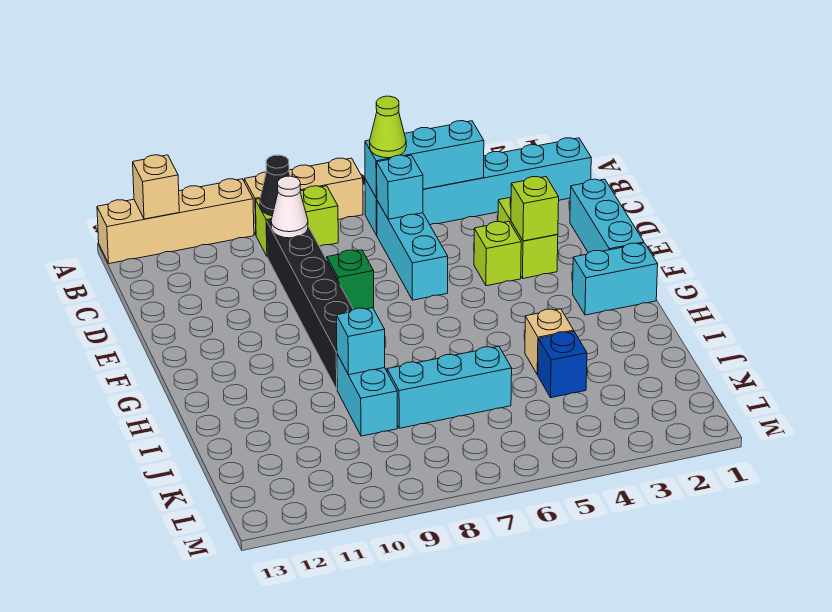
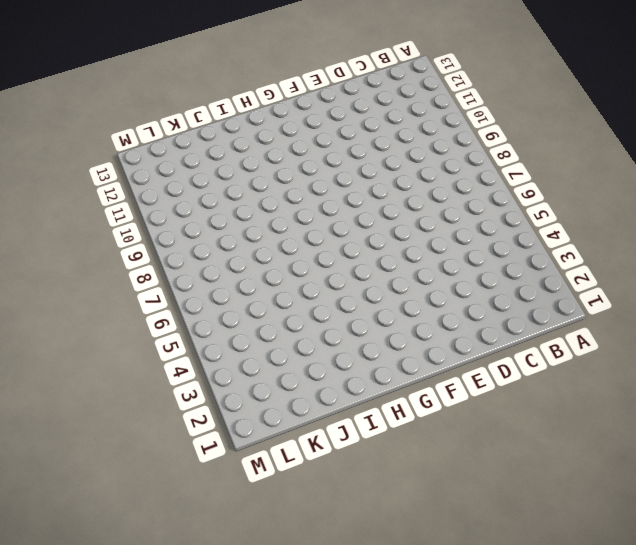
none -> tan brick A7:A9 level 1
none -> tan brick A10:A13 level 1
none -> cyan brick B1:B6 level 1

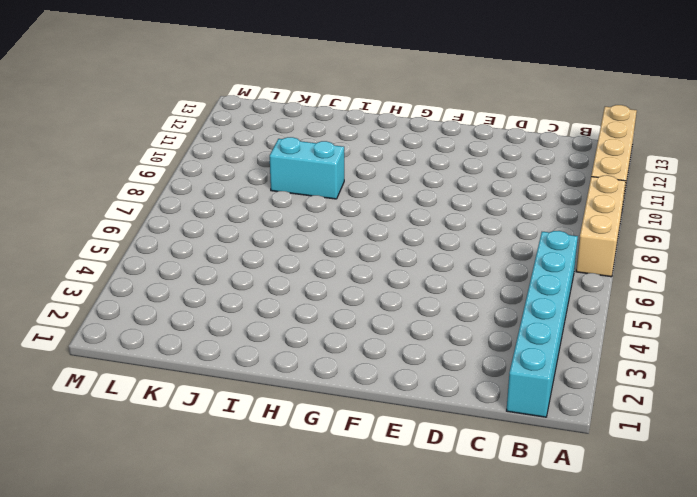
none -> lime brick B8:B9 level 1
none -> cyan brick C6:E6 level 1
none -> black brick C9:H9 level 1

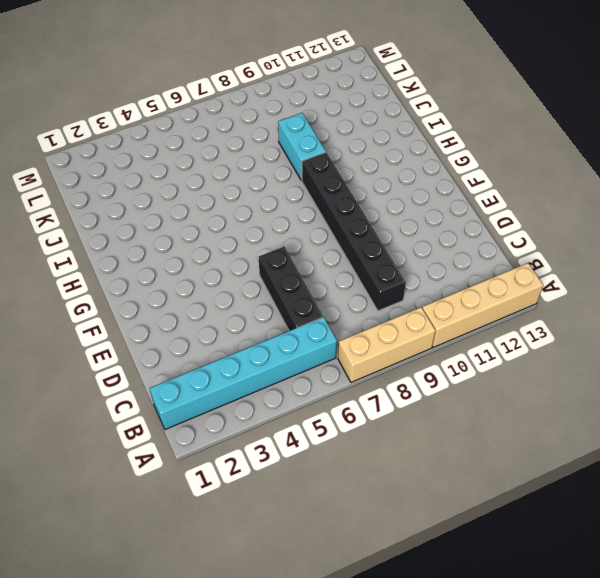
black brick C6:E6 level 1 -> cyan brick C6:E6 level 1
none -> lime brick B8:B9 level 1
none -> cyan brick D1:F1 level 1
none -> lime brick D3:E3 level 1

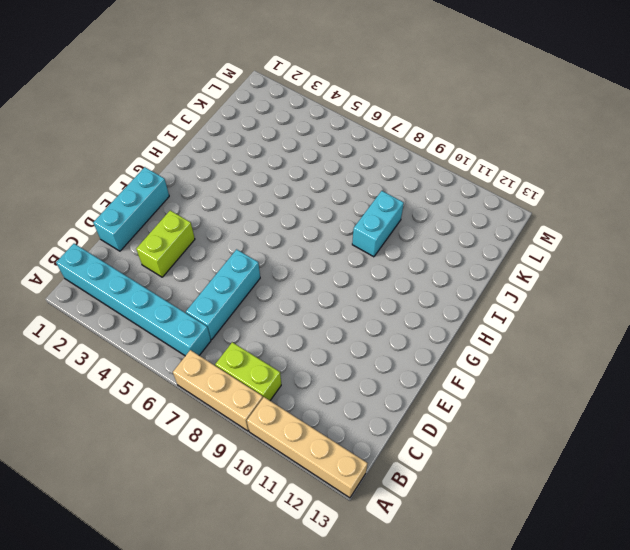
none -> black brick C9:H9 level 1
none -> lime brick E4 level 1
none -> green brick E8 level 1

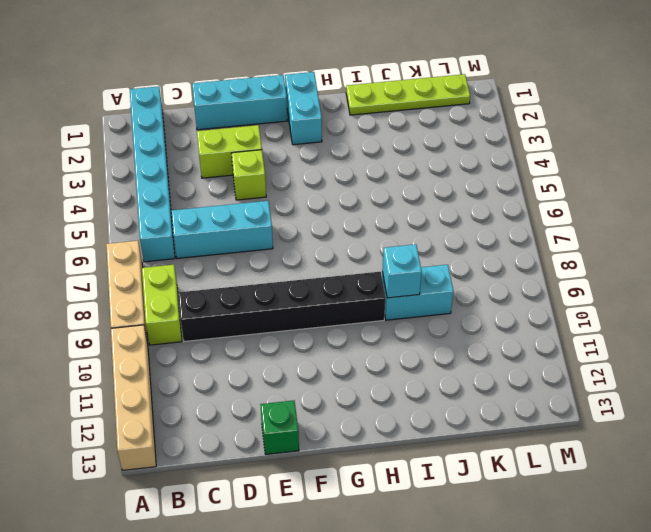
green brick E13 level 1 -> green brick E8 level 1
lime plate I1:L1 level 1 -> none
none -> tan brick I4 level 1
none -> blue brick J4 level 1
none -> cyan brick J6:J8 level 1

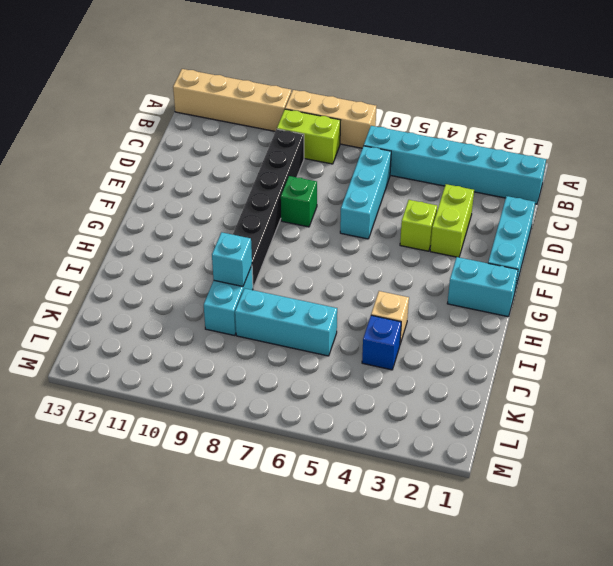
none -> tan brick A12 level 2
none -> cyan brick B4:B6 level 2
none -> black cone B9 level 2

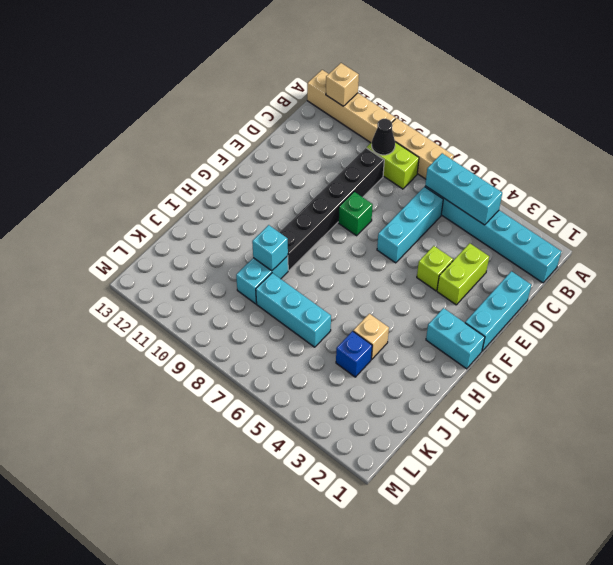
none -> cyan brick C6 level 2
none -> white cone C9 level 2
none -> lime brick E3 level 2

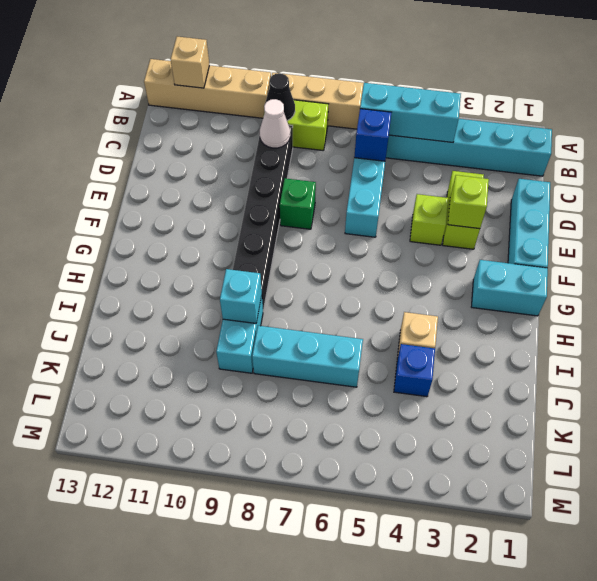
blue brick C6 level 2 -> cyan brick C6 level 2
none -> lime cone B6 level 3

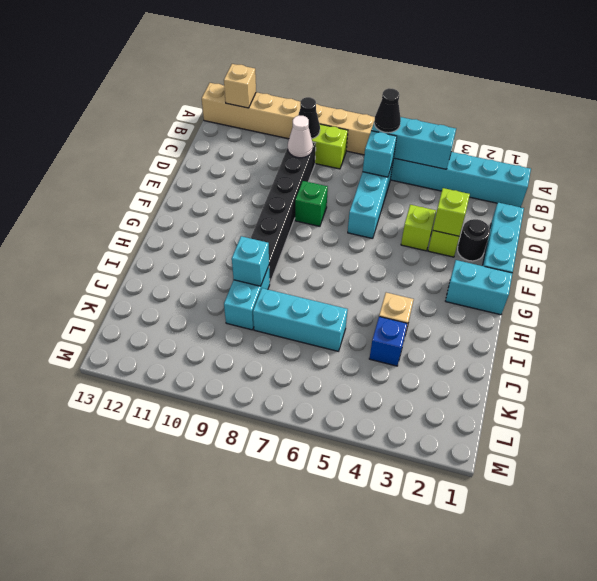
black cone B6 level 3 -> lime cone B6 level 3
black round brick E2 level 1 -> none

